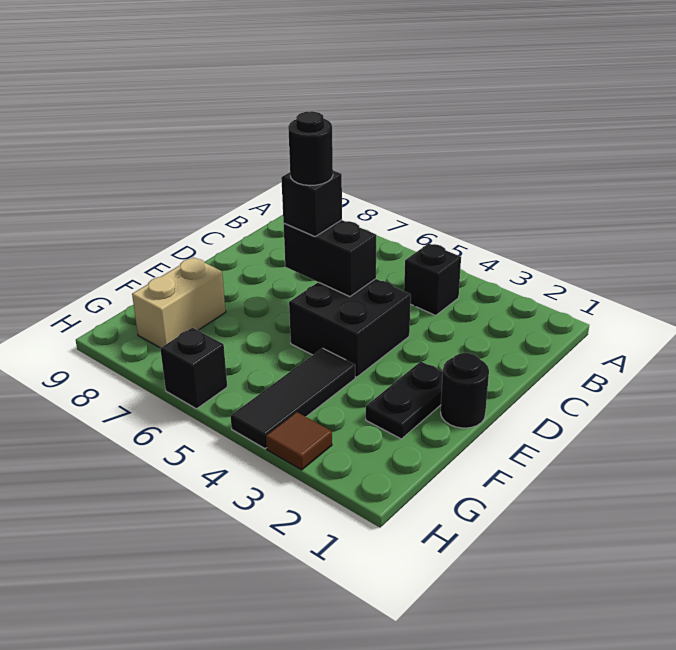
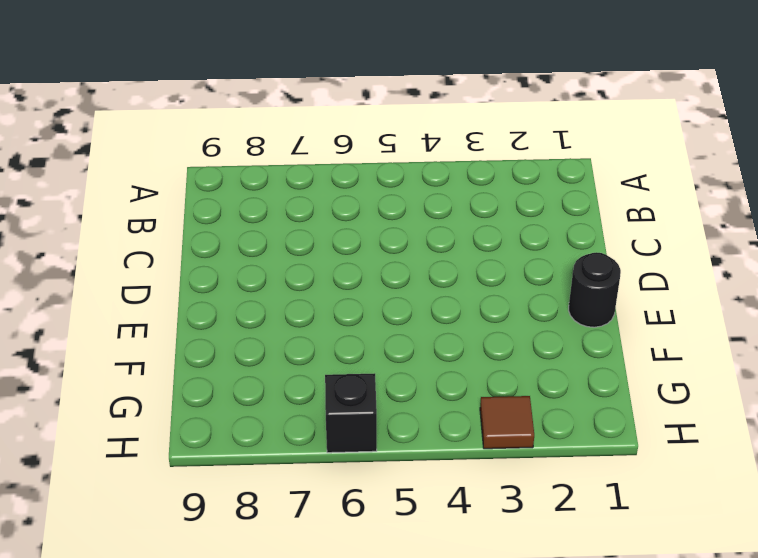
none -> black brick B4 level 1
none -> black brick D4:E5 level 1

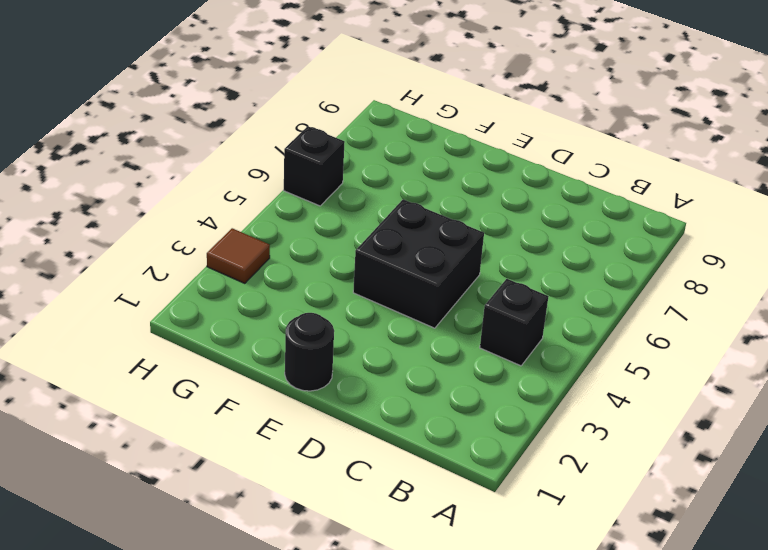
none -> black plate E2:F2 level 1
none -> black tile F4:H4 level 1

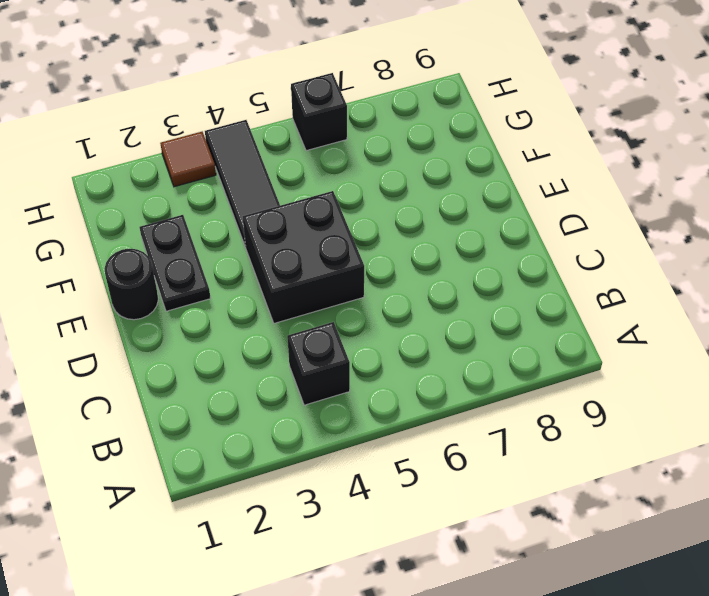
none -> tan brick F8:G8 level 1
none -> black brick D5:D6 level 2

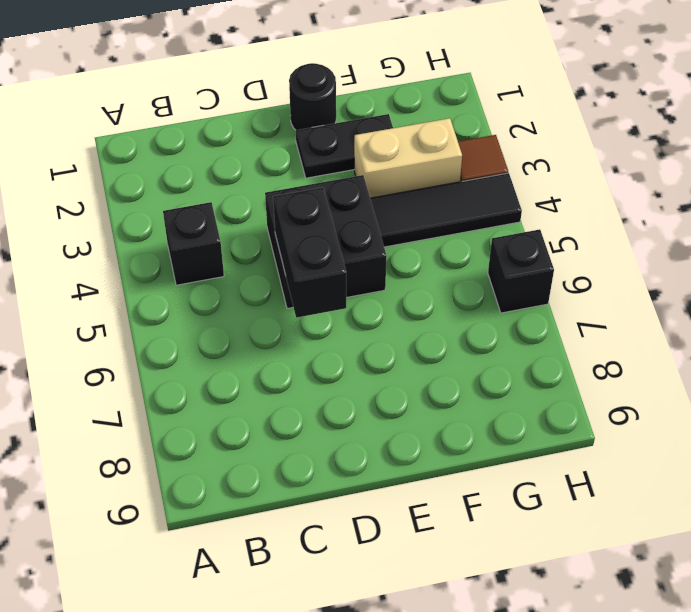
tan brick F3:G3 level 1 -> tan brick F8:G8 level 1
none -> black brick D6 level 3
none -> black round brick D6 level 4

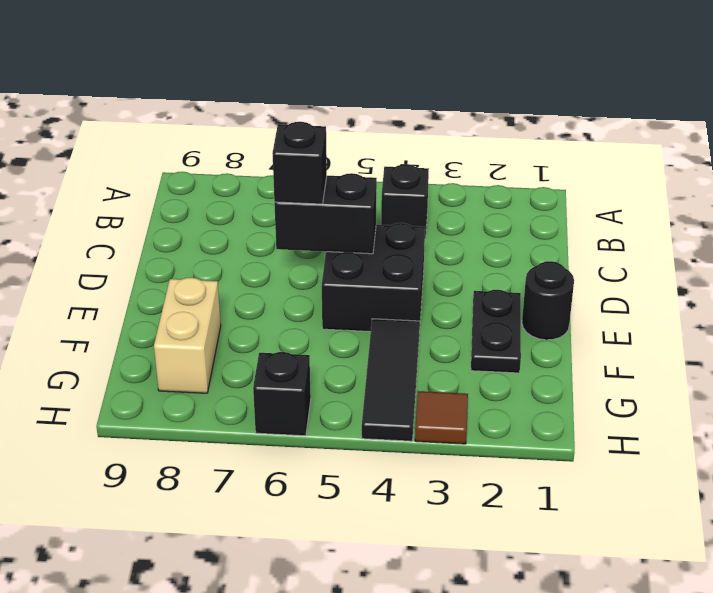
none -> black round brick D6 level 4

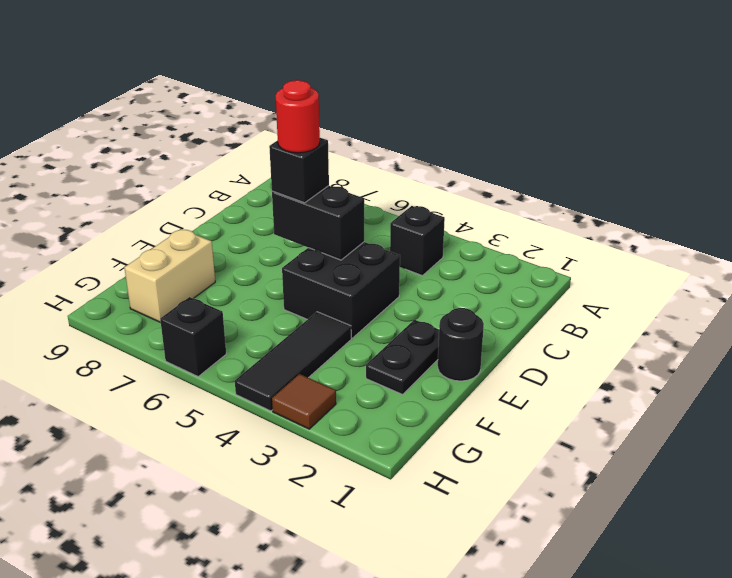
red round brick D6 level 4 -> black round brick D6 level 4

